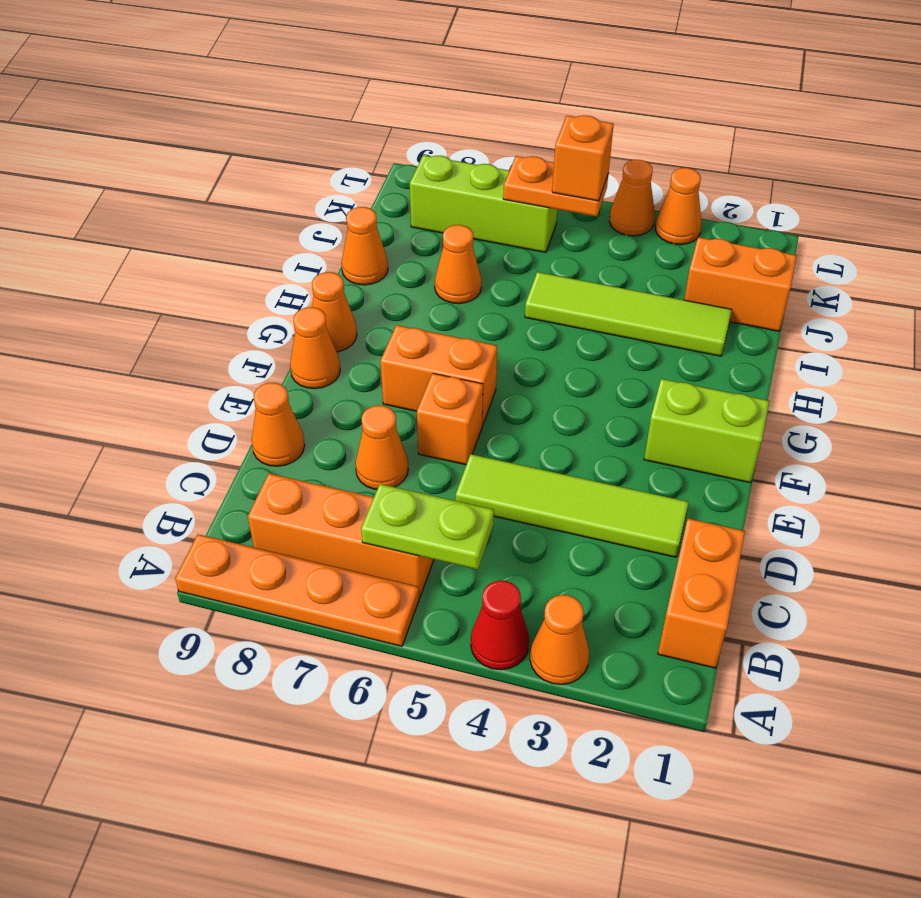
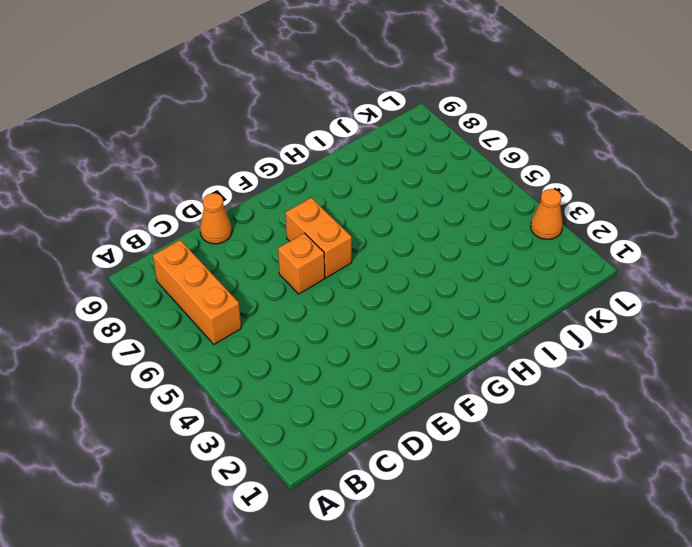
none -> orange cone A3 level 1
none -> red cone A4 level 1
none -> orange plate A6:A9 level 1

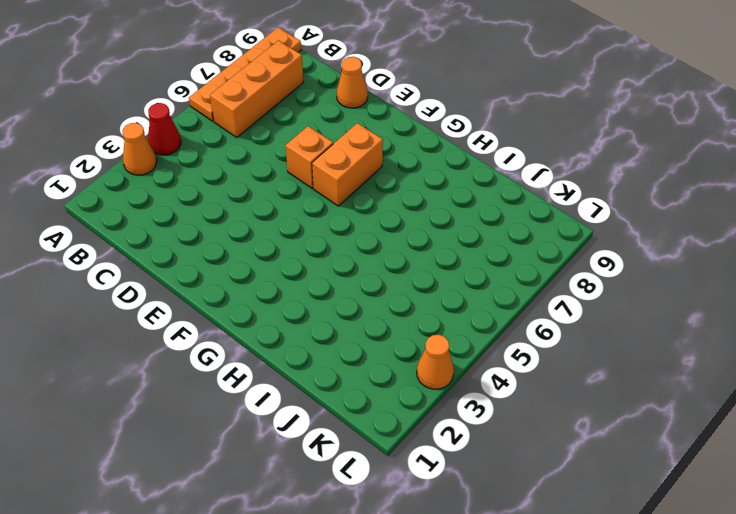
none -> orange brick B1:C1 level 1
none -> lime tile D2:D5 level 1
none -> orange cone D7 level 1

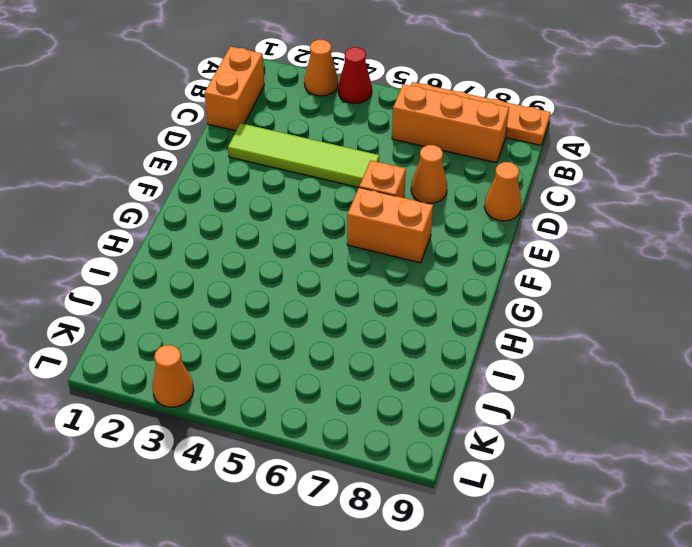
none -> lime brick F1:F2 level 1
none -> orange cone F9 level 1
none -> orange cone G9 level 1

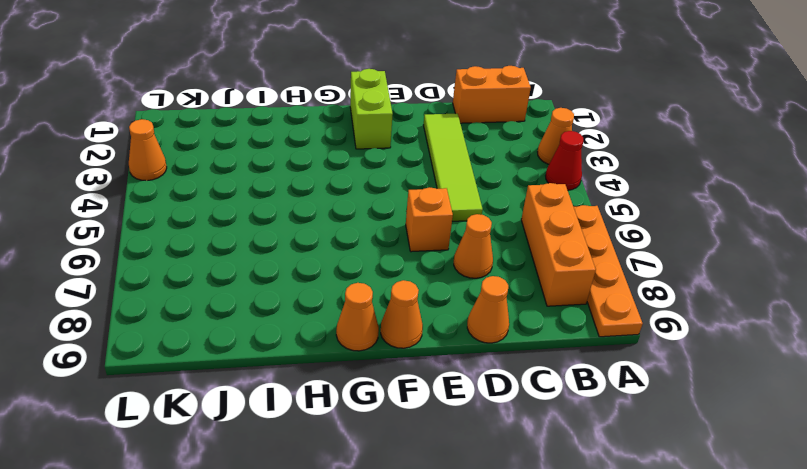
none -> orange brick F6:F7 level 1
none -> lime tile I2:I5 level 1
none -> orange cone I7 level 1

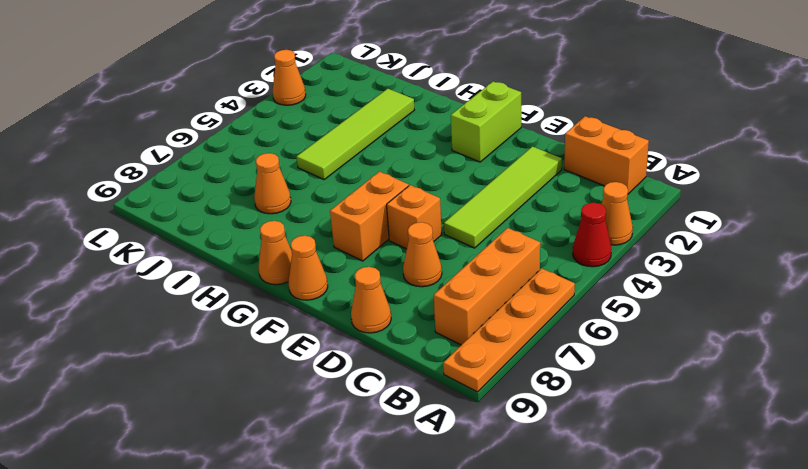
none -> orange cone I9 level 1
none -> orange brick J1:J2 level 1
none -> lime brick K6:K8 level 1

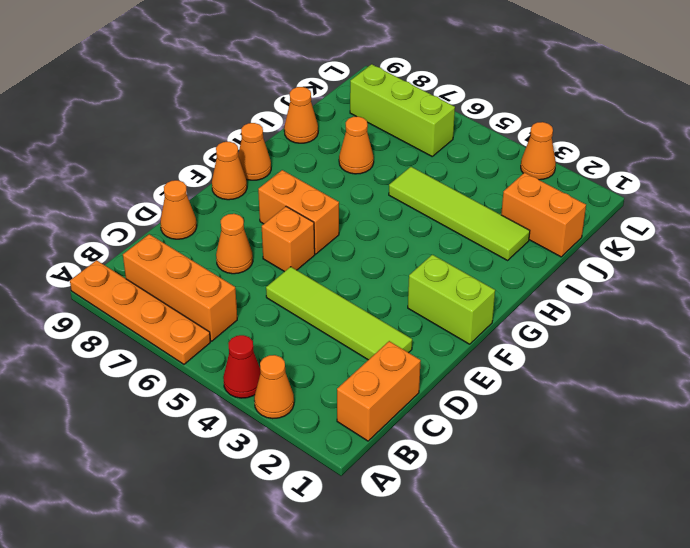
none -> orange cone L4 level 1
none -> lime plate B5:B6 level 2
none -> orange plate K5:K6 level 2

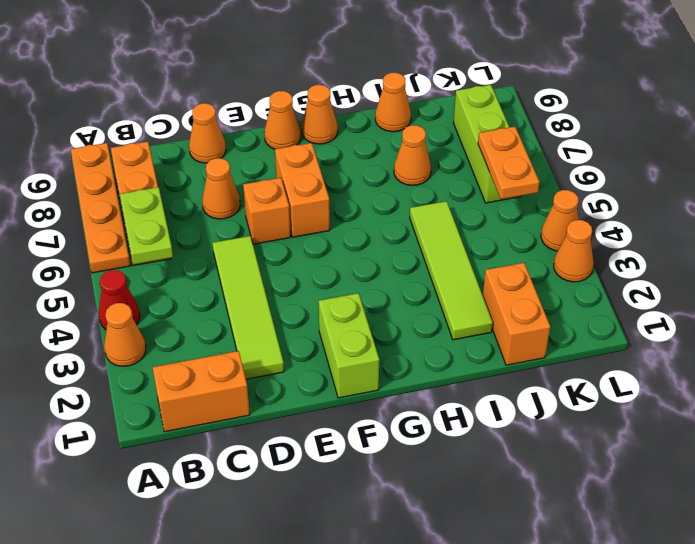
none -> orange brick K5 level 3

